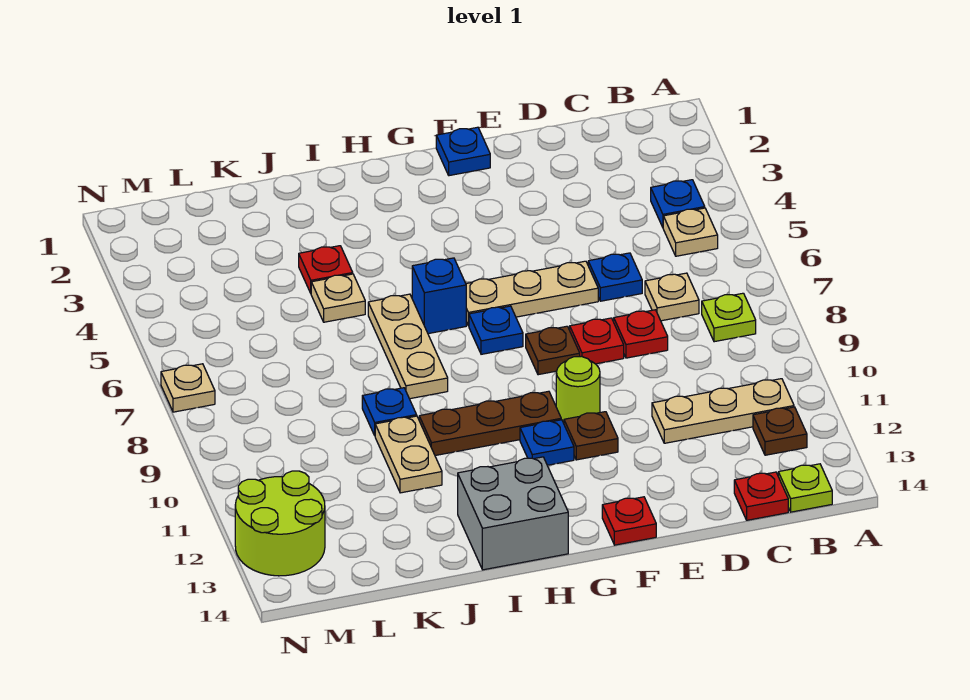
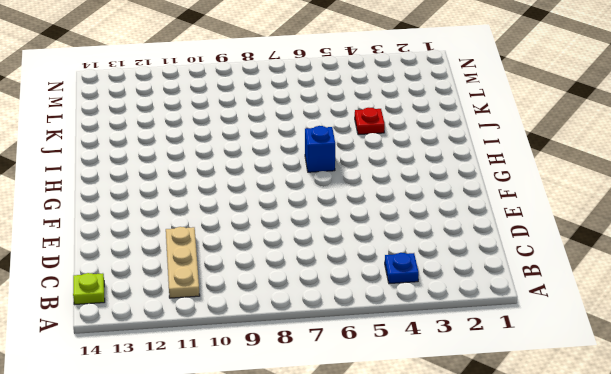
none -> tan plate B5 level 1
none -> lime plate B8 level 1
none -> brown plate B12 level 1

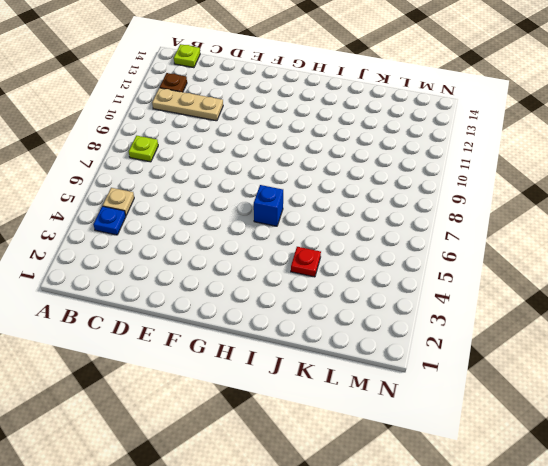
none -> tan plate C7 level 1
none -> red plate C14 level 1
none -> blue plate D6 level 1

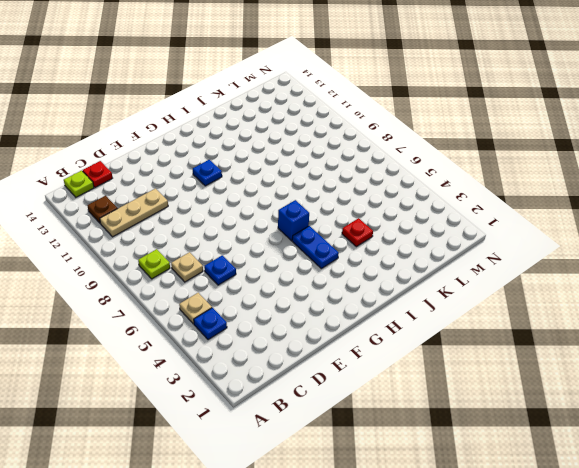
blue plate H4:H5 level 1 -> none
none -> red plate D8 level 1
none -> tan plate E6:G6 level 1
none -> red plate E8 level 1

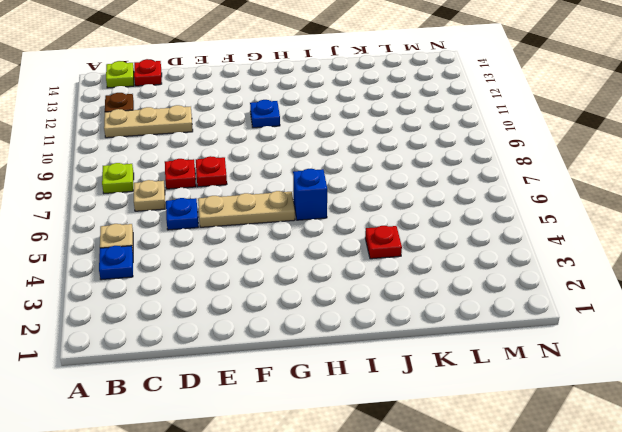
none -> blue plate F1 level 1
none -> brown plate F8 level 1
none -> lime round brick F10 level 1

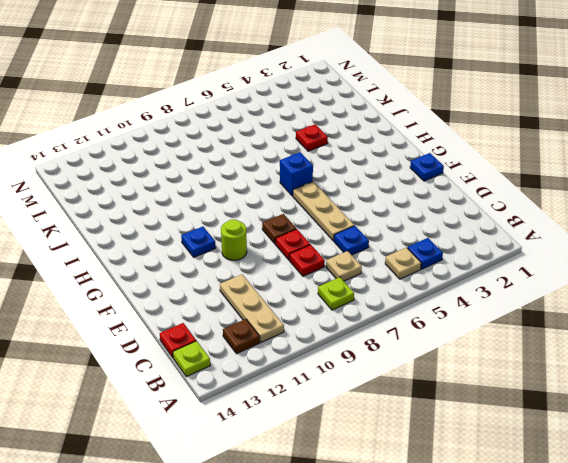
none -> brown plate F11 level 1
none -> red plate F14 level 1
none -> blue plate G7 level 1

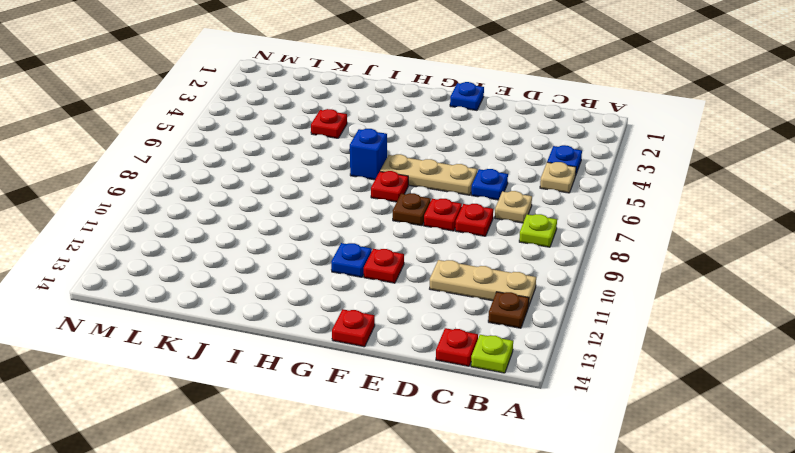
red plate F11 level 1 -> brown plate F11 level 1
red plate G7 level 1 -> blue plate G7 level 1
none -> lime round brick F10 level 1
none -> brown plate G10:I10 level 1
none -> grey brick H13:I14 level 1

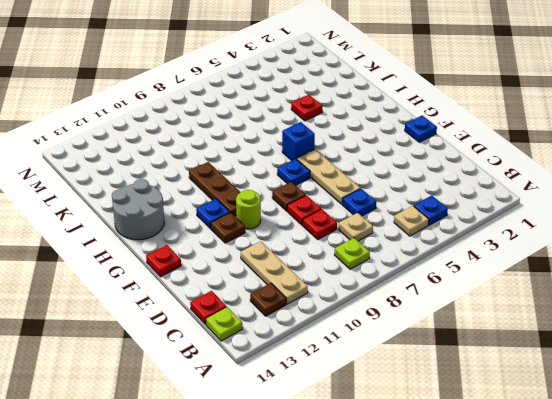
grey round brick H13:I14 level 1 -> grey brick H13:I14 level 1
none -> tan plate I6:I8 level 1
none -> tan plate J5 level 1
none -> blue plate J9 level 1

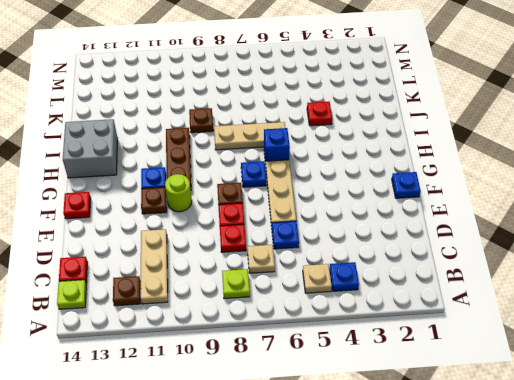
brown plate J9 level 1 -> blue plate J9 level 1
none -> tan plate J5 level 1
none -> tan plate J10:J11 level 1
none -> lime round brick M12:N13 level 1

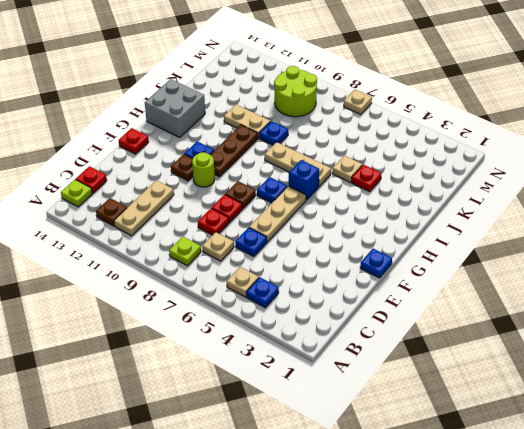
lime round brick L9:M10 level 1 -> lime round brick M12:N13 level 1

